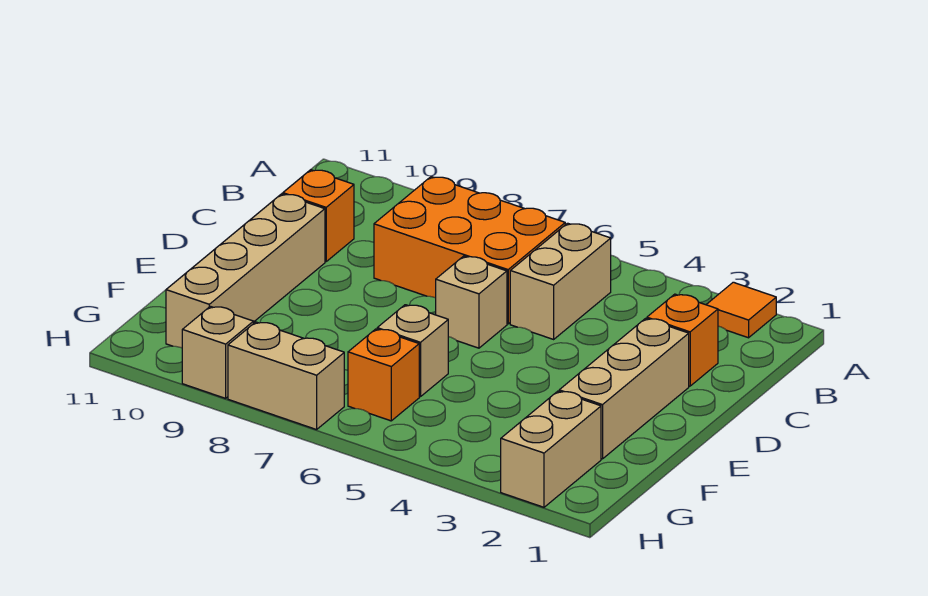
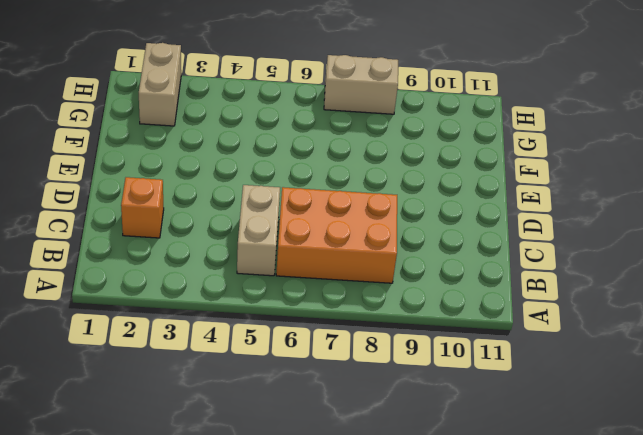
none -> orange tile A2 level 1
none -> orange brick C10 level 1
none -> tan brick D2:F2 level 1

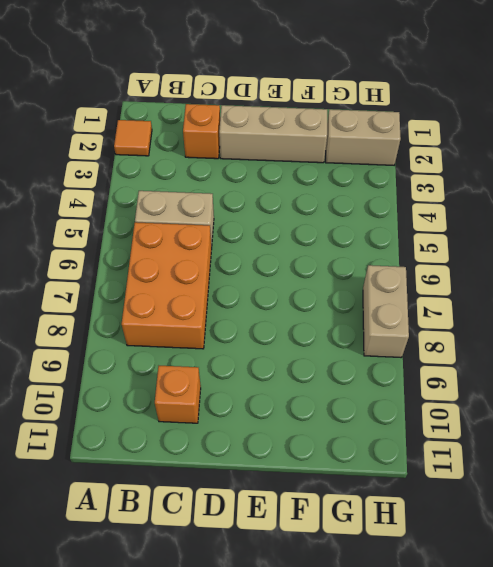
none -> tan brick D6 level 1
none -> tan brick D10:G10 level 1
none -> tan brick F6 level 1

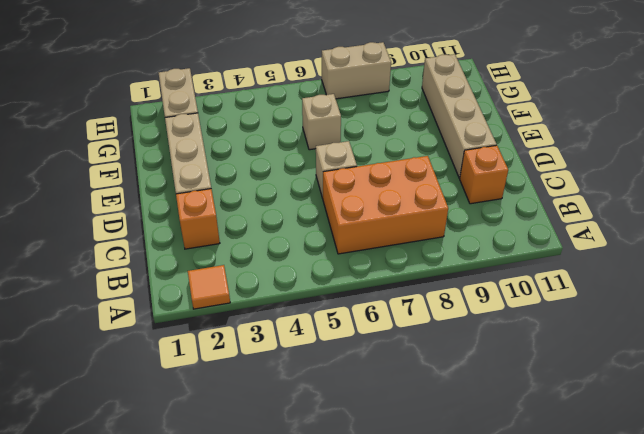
none -> tan brick B5:C5 level 1
none -> orange brick G6 level 1
none -> tan brick H9 level 1

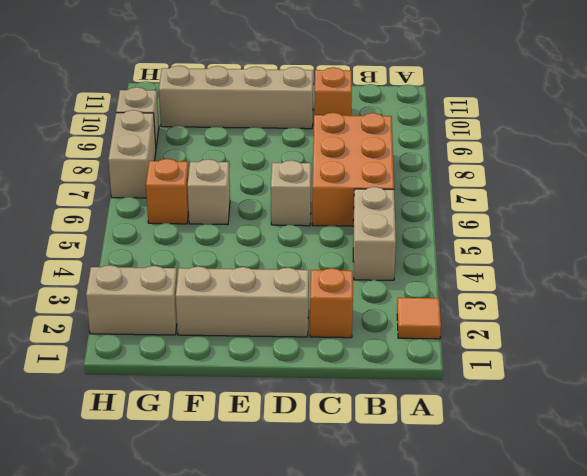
tan brick B4:B5 level 1 -> tan brick B5:C5 level 1

